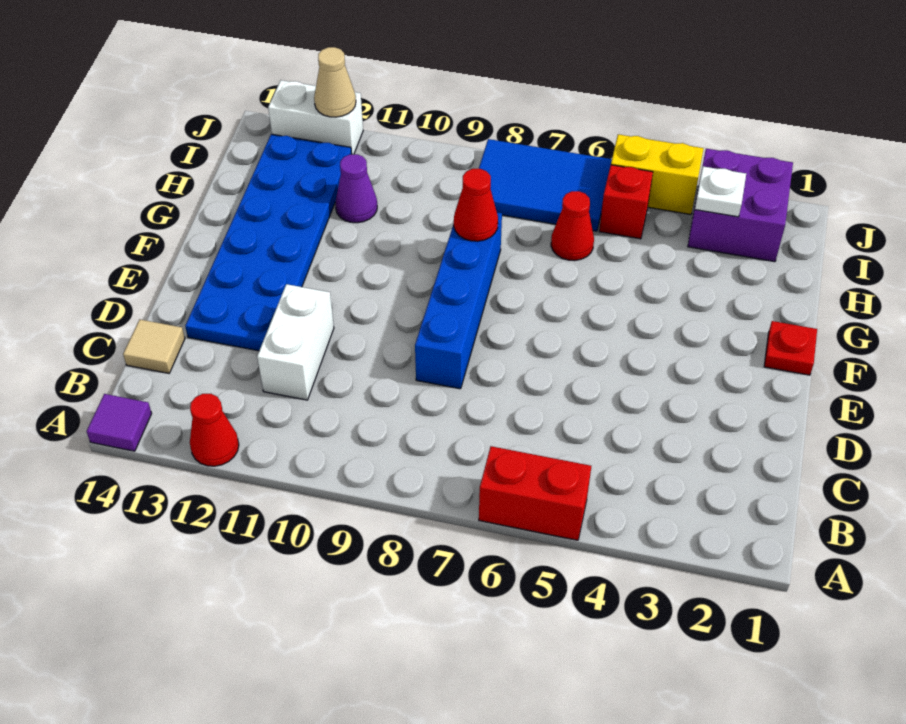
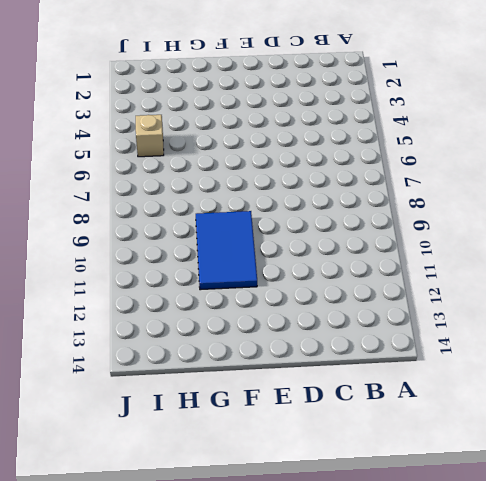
blue tile F9:G11 level 1 -> blue tile I6:J8 level 1
tan brick I5 level 1 -> red brick I5 level 1
none -> red brick A5:A6 level 1
none -> red cone A12 level 1
none -> purple tile A14 level 1

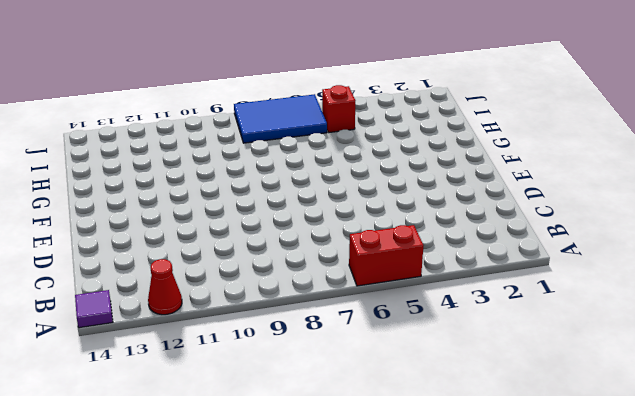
none -> white brick C11:D11 level 1
none -> tan tile C14 level 1
none -> blue brick D8:G8 level 1

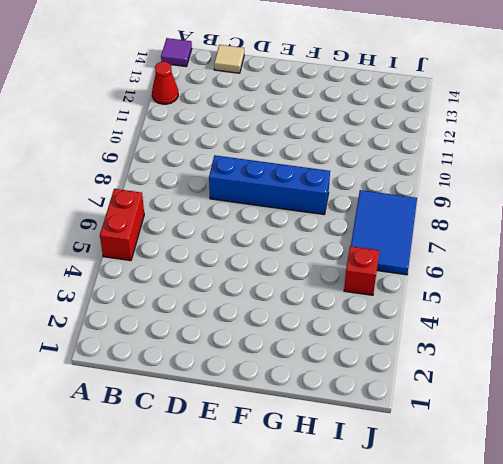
none -> white brick C11:D11 level 1
none -> blue plate D12:I13 level 1
none -> red plate F1 level 1

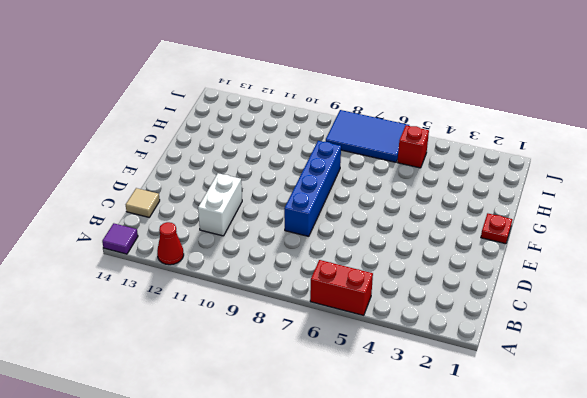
none -> blue plate D12:I13 level 1
none -> red cone H6 level 1
none -> purple cone H11 level 1

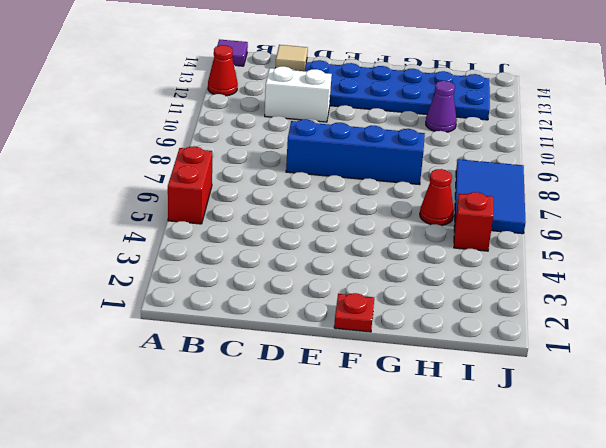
none -> purple brick I2:J3 level 1
none -> yellow brick J4:J5 level 1
none -> white brick J12:J13 level 1

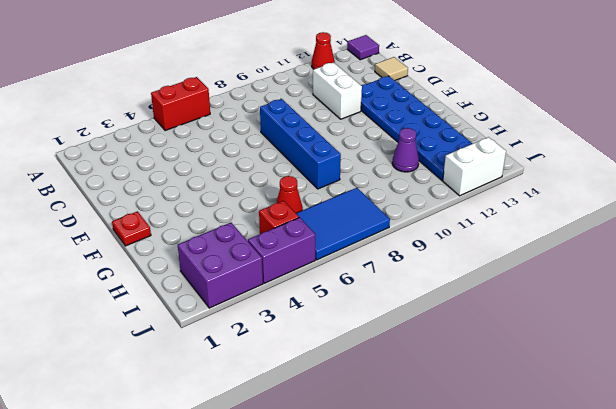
purple brick J4:J5 level 1 -> yellow brick J4:J5 level 1
none -> red cone G8 level 2
none -> white plate I3 level 2
none -> tan cone J12 level 2

